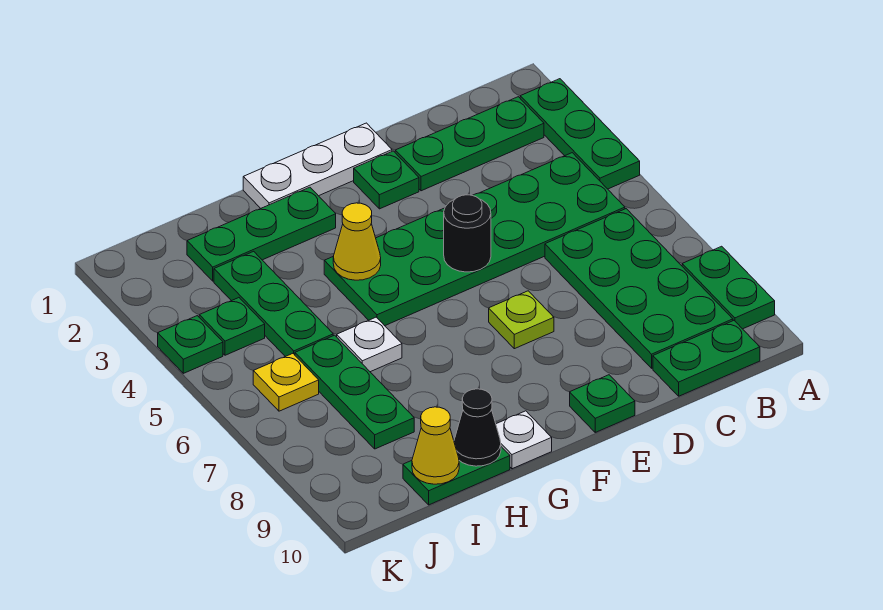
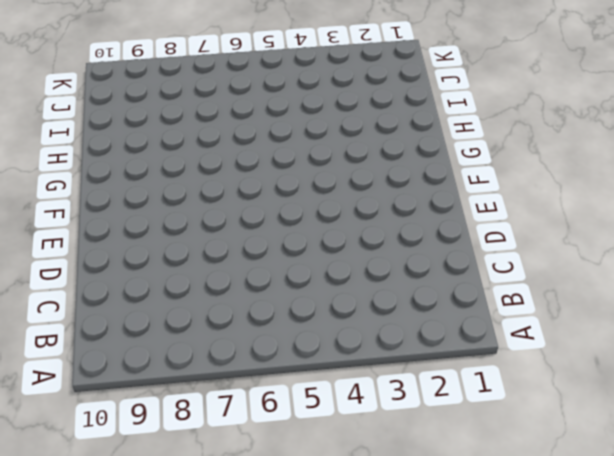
none -> green plate A2:A4 level 1
none -> green plate A8:A9 level 1
none -> green plate B2:D2 level 1

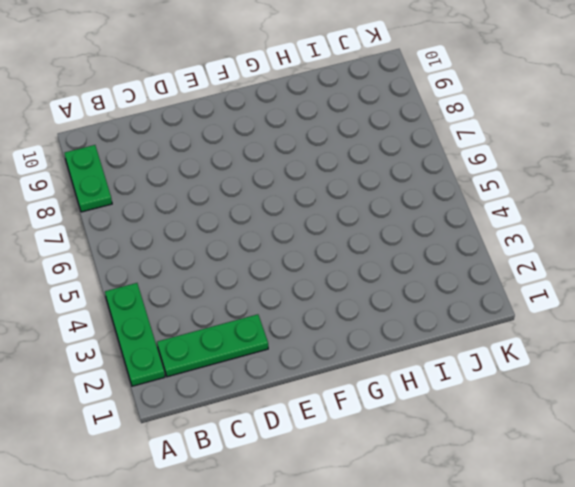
none -> green plate B4:G5 level 1
none -> green plate B6:C9 level 1
none -> green plate B10:C10 level 1

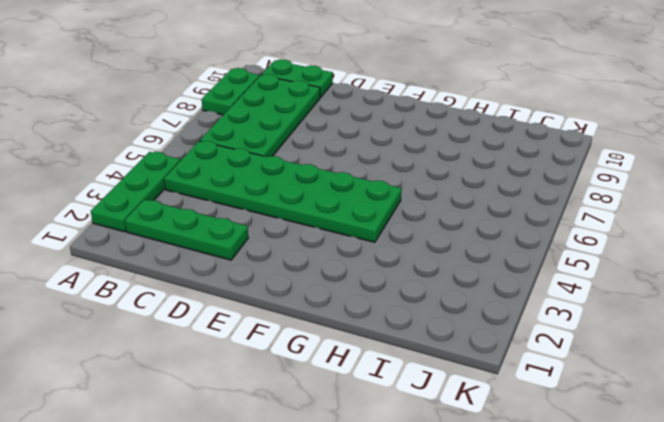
none -> white plate E1:G1 level 1
none -> green plate E2 level 1
none -> lime plate E7 level 1

